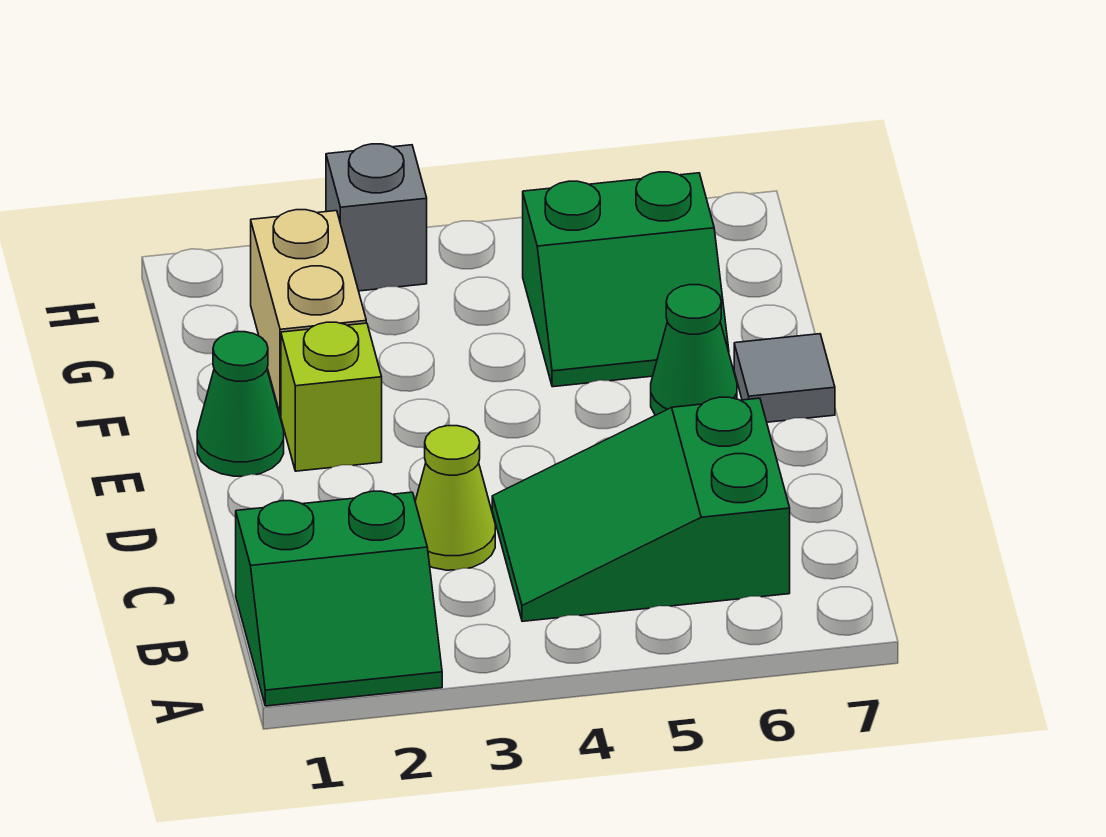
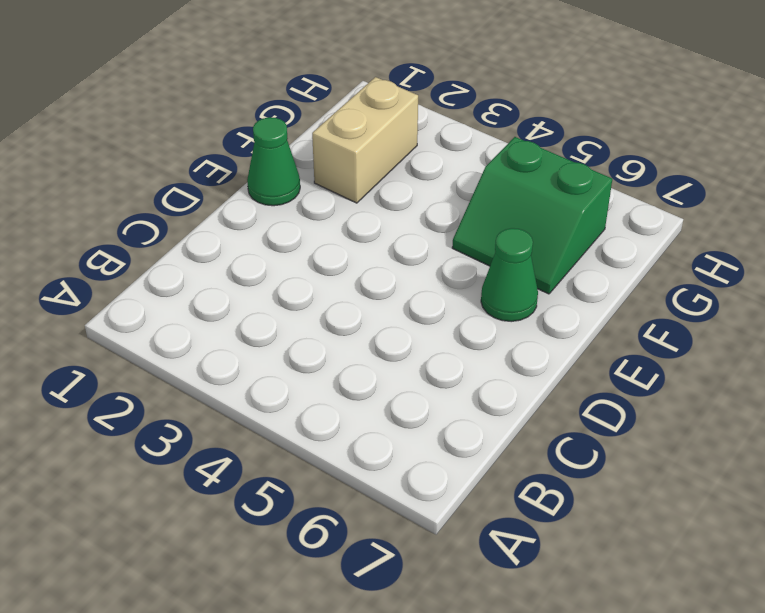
none -> green slope A1:B2 level 1 top B
none -> green slope B4:C6 level 1 top 6

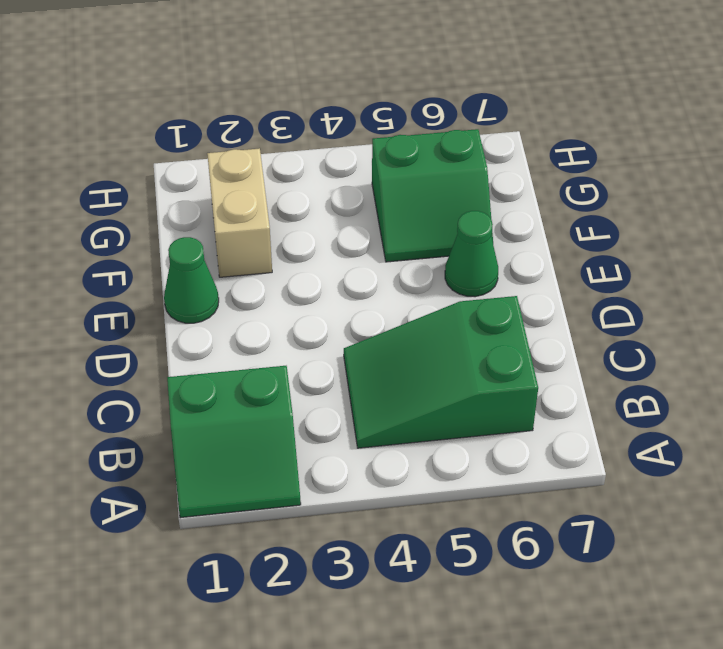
none -> lime cone C3 level 1
none -> lime brick E2 level 1

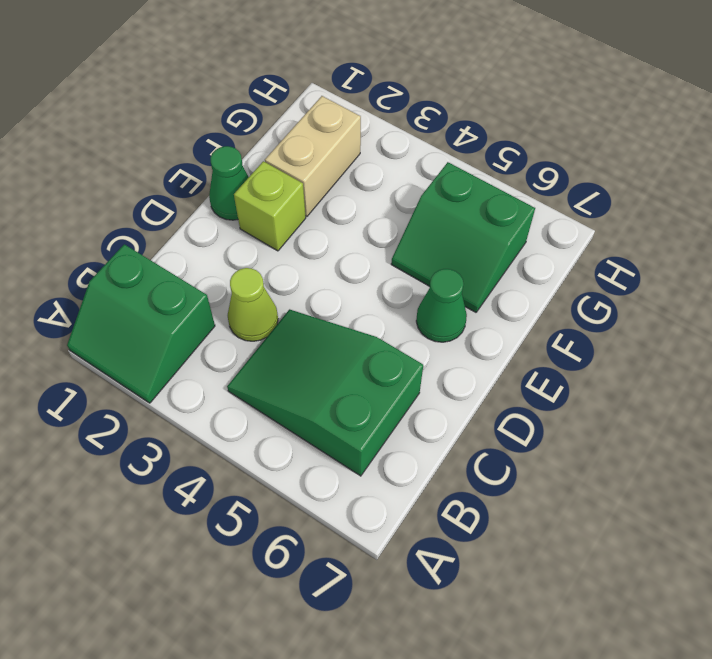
none -> grey tile E7 level 1
none -> grey brick H3 level 1

